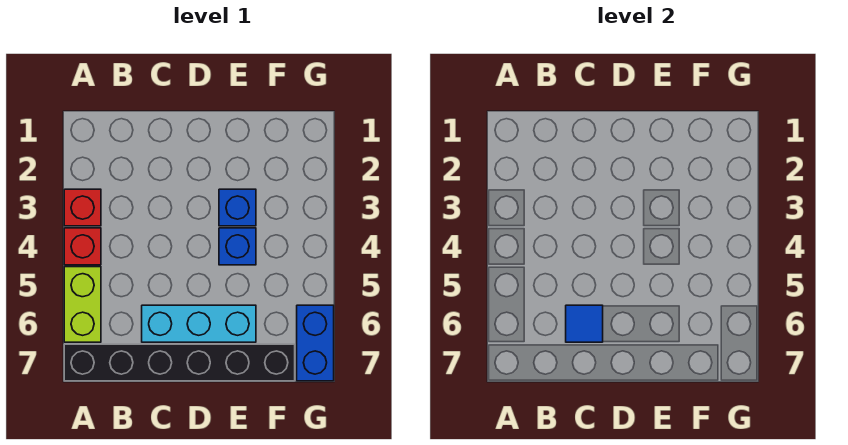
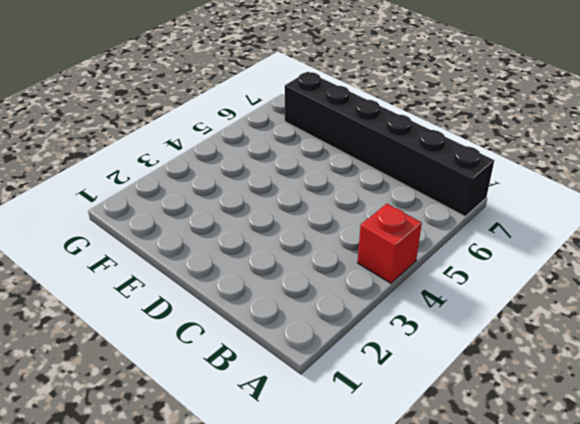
none -> red brick A3 level 1
none -> lime brick A5:A6 level 1

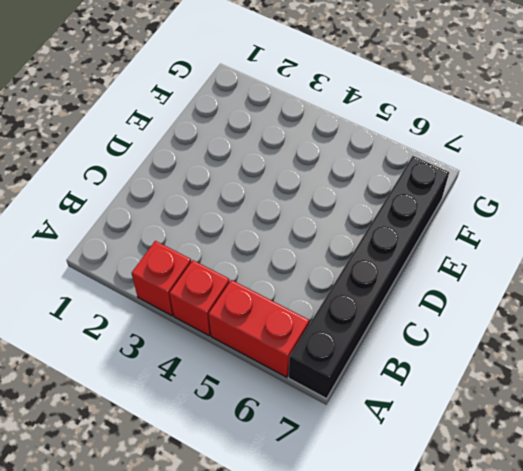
red brick A5:A6 level 1 -> lime brick A5:A6 level 1
none -> cyan brick C6:E6 level 1
none -> blue brick E3 level 1

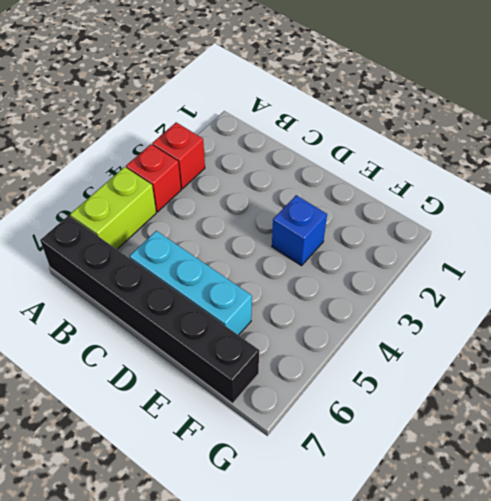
none -> blue brick E4 level 1
none -> blue brick G6:G7 level 1

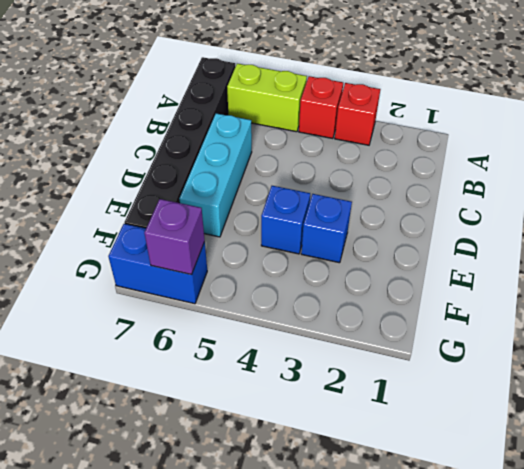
purple brick G6 level 2 -> none
none -> blue tile C6 level 2

